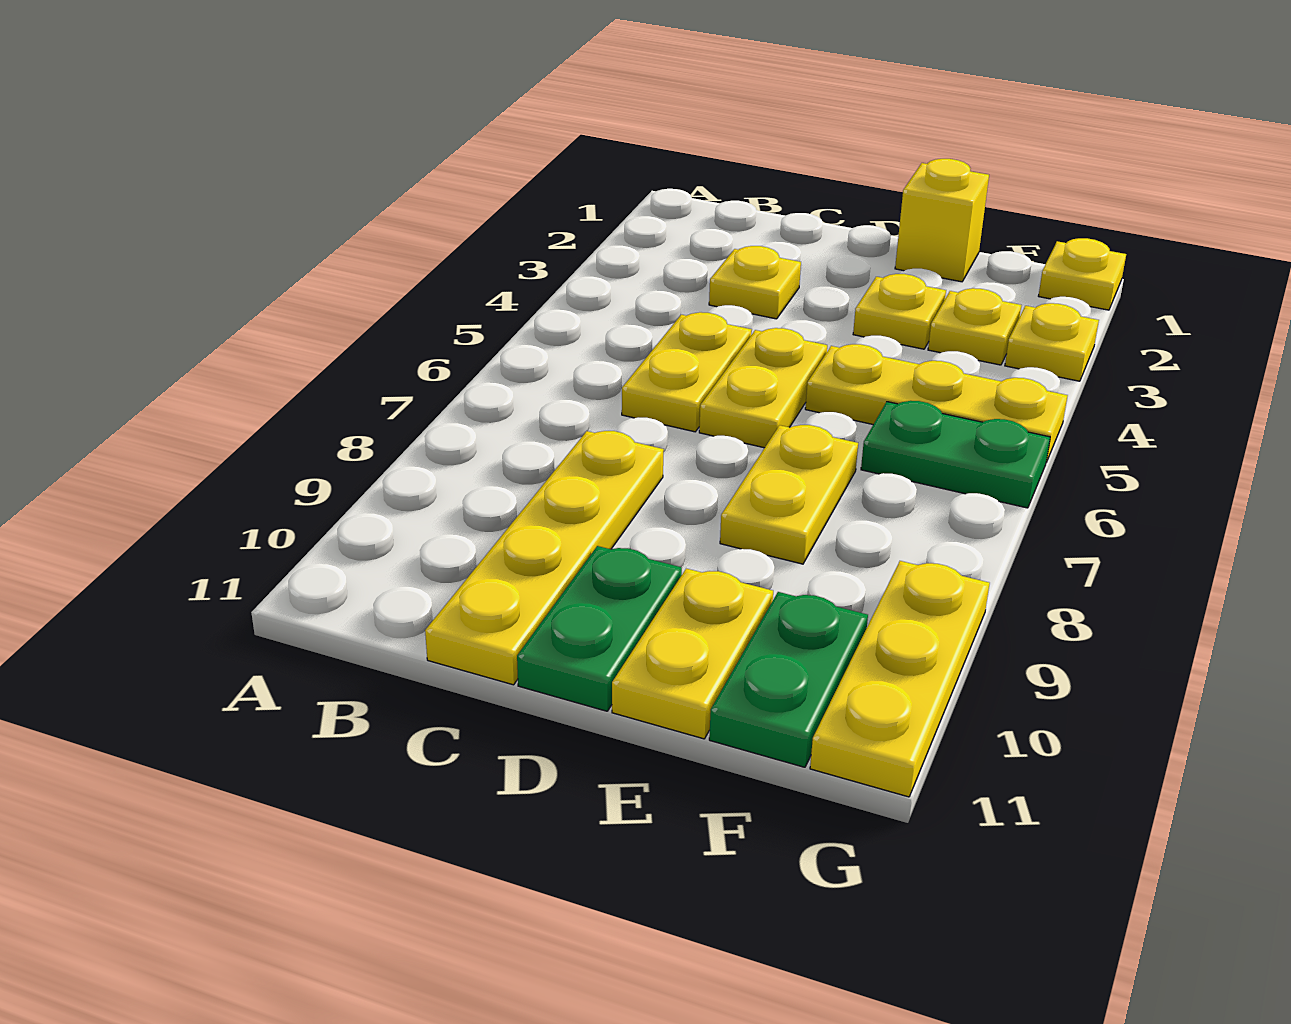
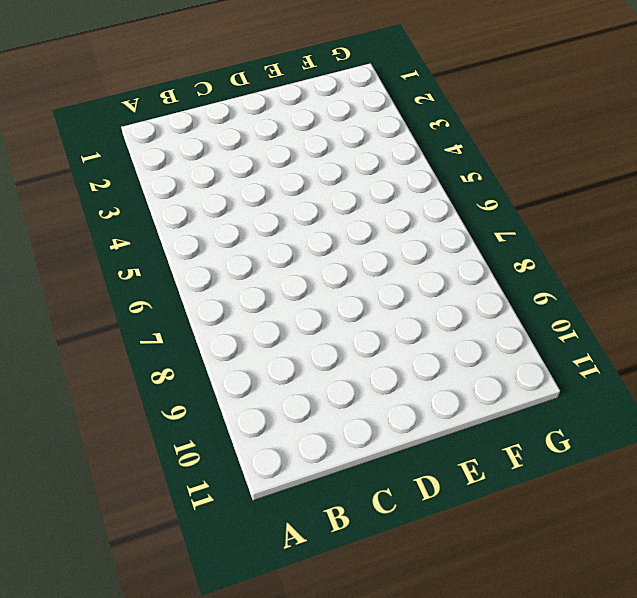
none -> yellow plate C3 level 1
none -> yellow plate C5:C6 level 1
none -> yellow plate C8:C11 level 1

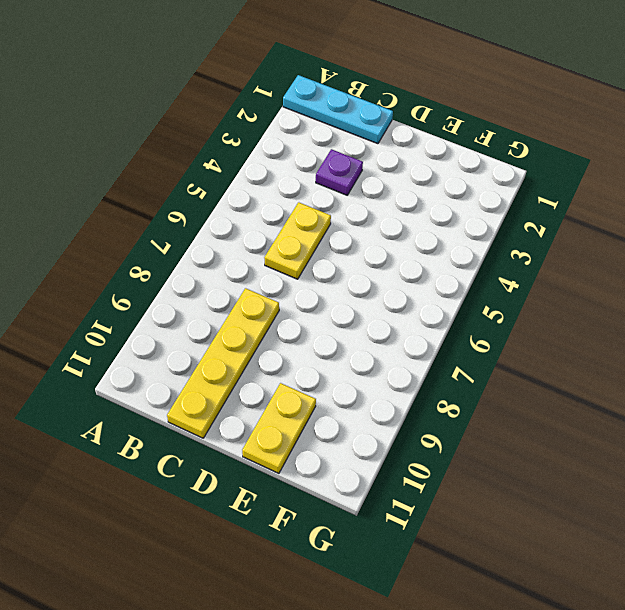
cyan plate A1:C1 level 1 -> none
purple plate C3 level 1 -> yellow plate C3 level 1
none -> yellow plate D5:D6 level 1
none -> green plate D10:D11 level 1
none -> yellow brick E1 level 1

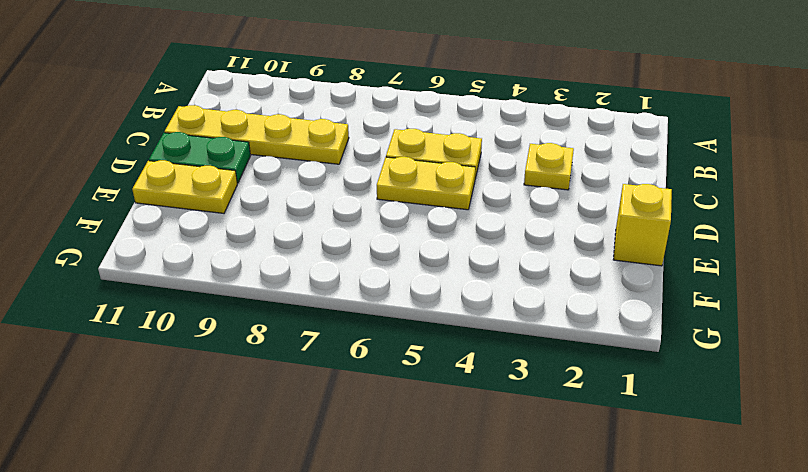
none -> yellow plate E3 level 1
none -> yellow plate E5:G5 level 1
none -> yellow plate E7:E8 level 1

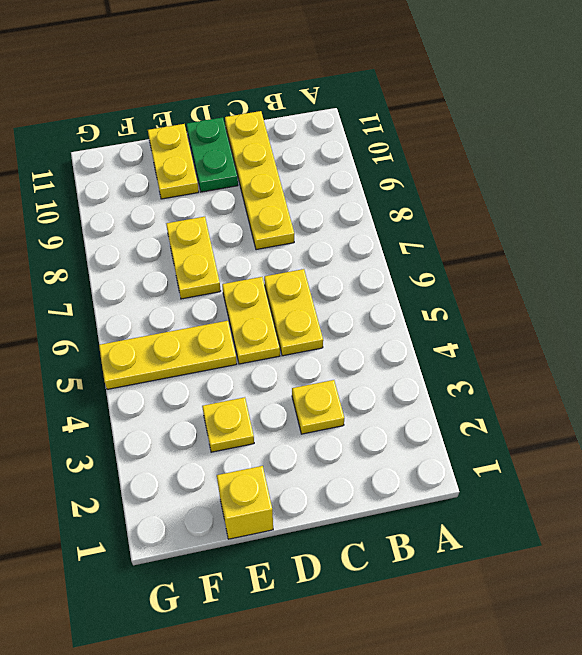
none -> yellow plate F3 level 1
none -> green plate F6:G6 level 1
none -> green plate F10:F11 level 1

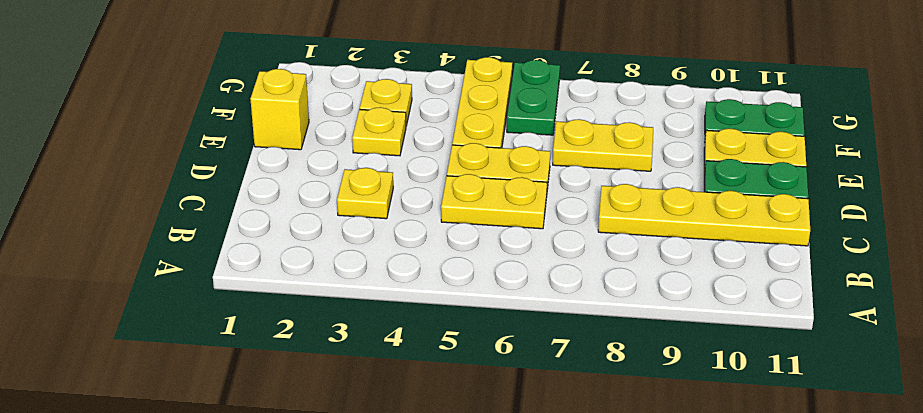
none -> yellow plate G1 level 1
none -> yellow plate G3 level 1
none -> yellow plate G9:G11 level 1

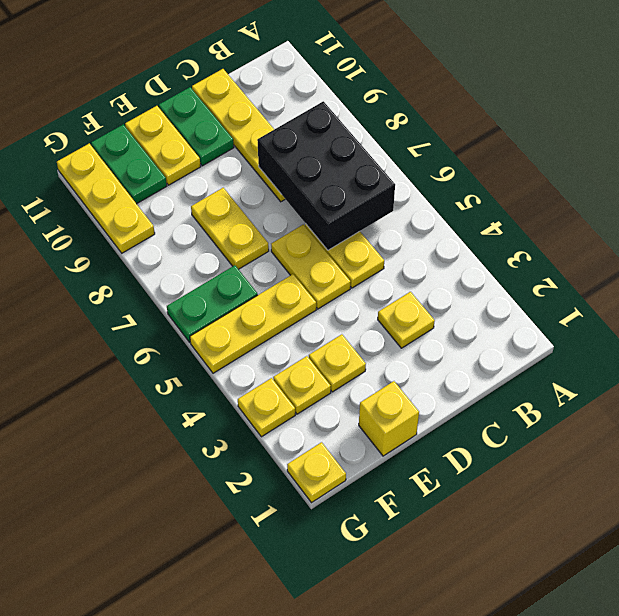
black brick B6:C8 level 2 -> none

